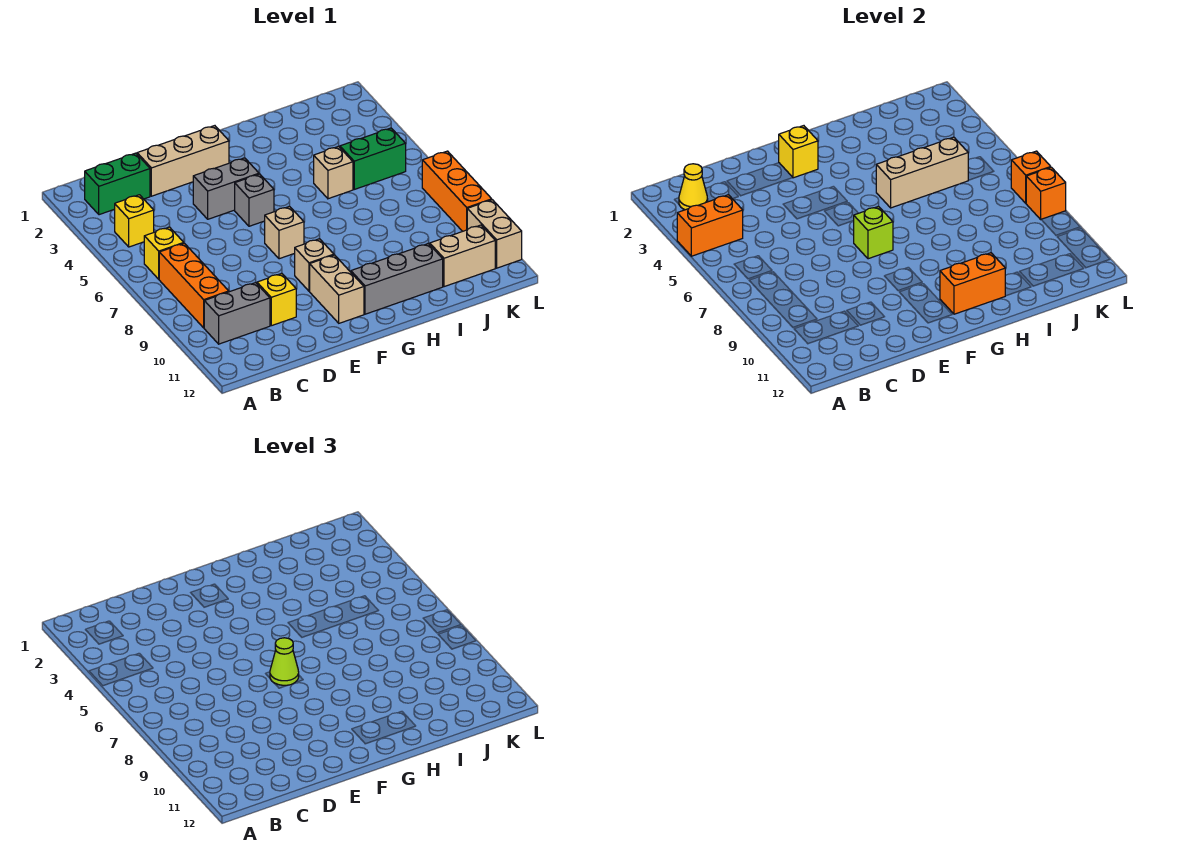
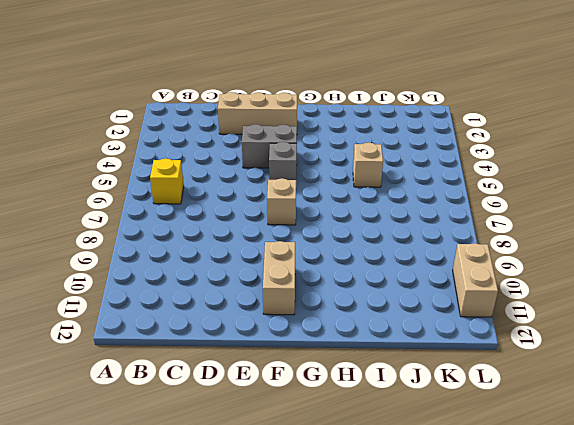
none -> green brick B2:C2 level 1
none -> yellow brick B4 level 1
none -> orange brick B7:B9 level 1

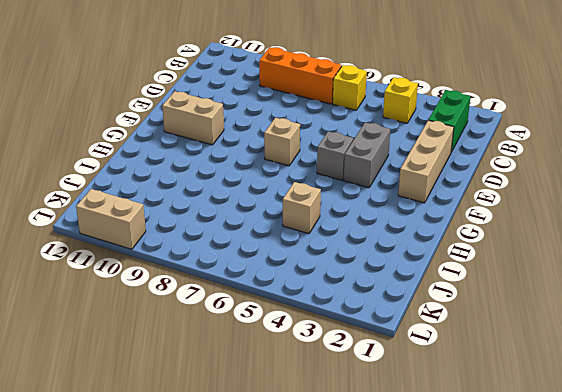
none -> grey brick B10:C10 level 1
none -> yellow brick D10 level 1
none -> tan brick F9 level 1

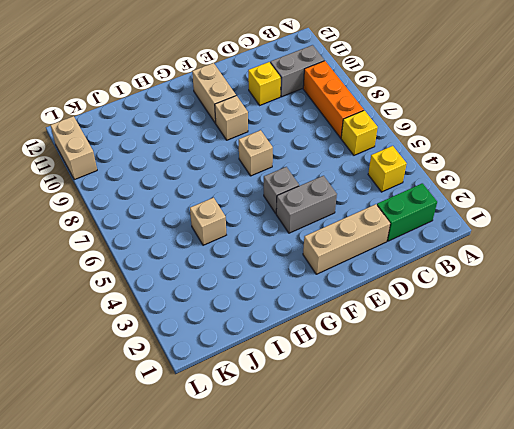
none -> grey brick G11:I11 level 1
none -> green brick J5:K5 level 1
none -> tan brick J11:K11 level 1

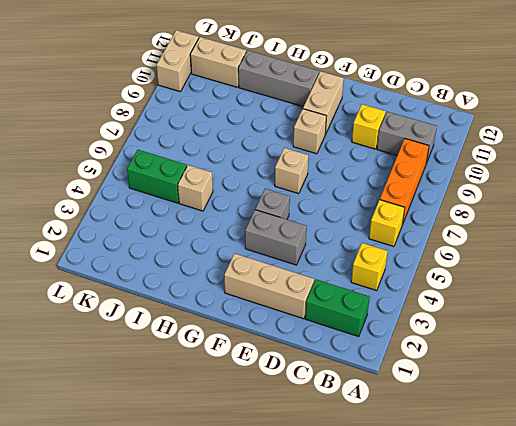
none -> orange brick L7:L9 level 1
none -> orange brick A4:B4 level 2
none -> yellow cone B2 level 2

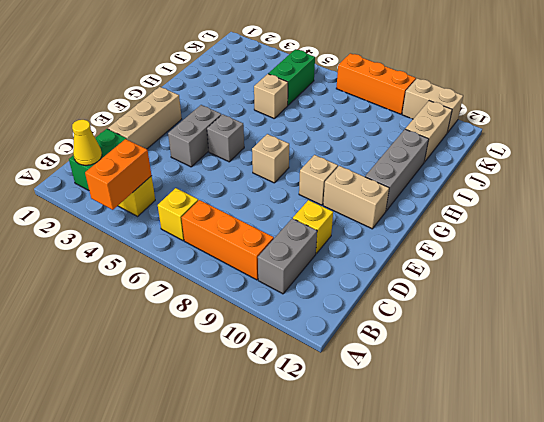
none -> yellow brick F2 level 2
none -> lime brick F7 level 2
none -> orange brick G11:H11 level 2

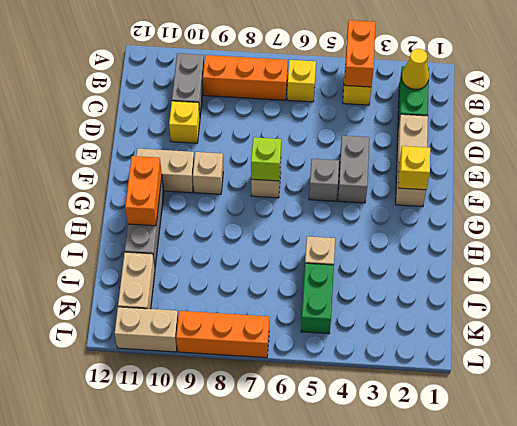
none -> tan brick H5:J5 level 2
none -> orange brick L7 level 2
none -> orange brick L8 level 2

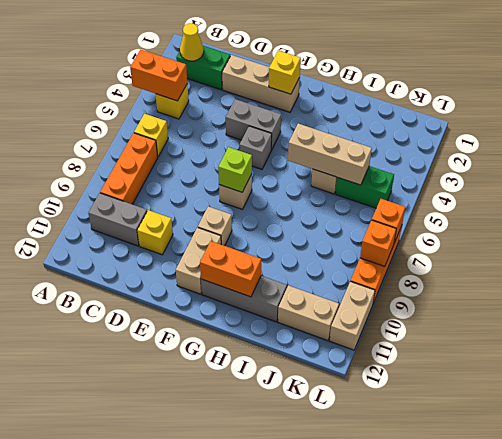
none -> lime cone F7 level 3

